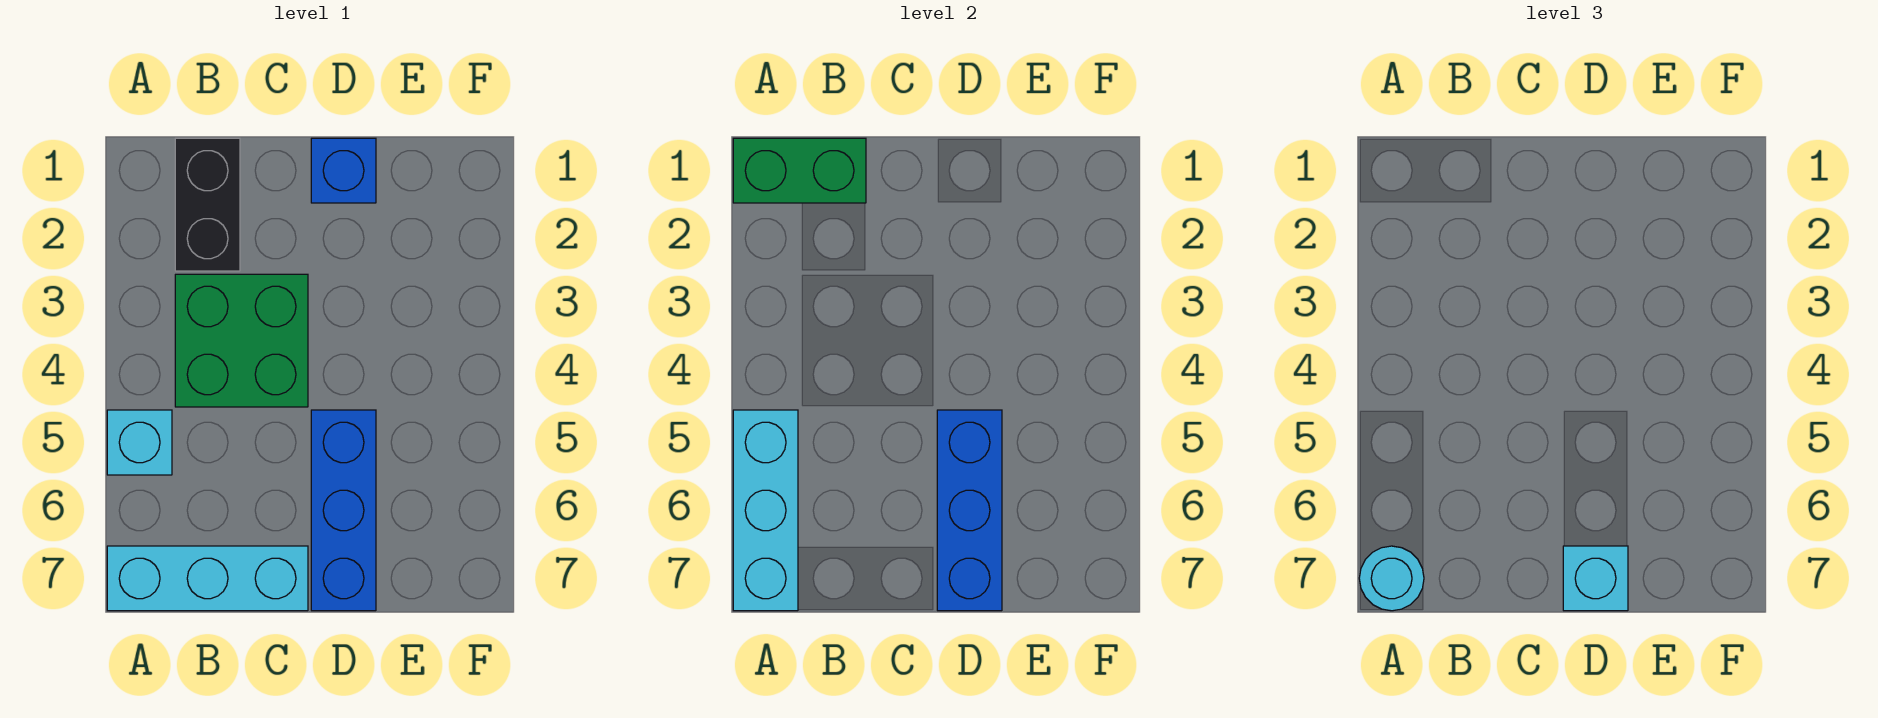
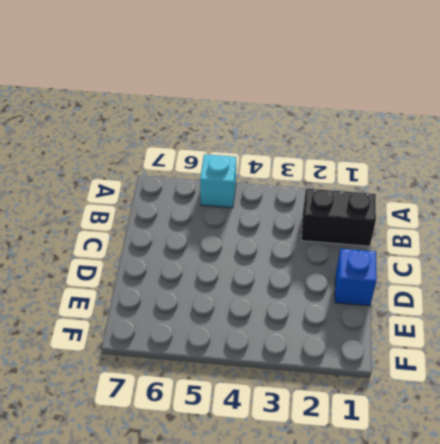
none -> cyan brick A7:C7 level 1
none -> green brick B3:C4 level 1

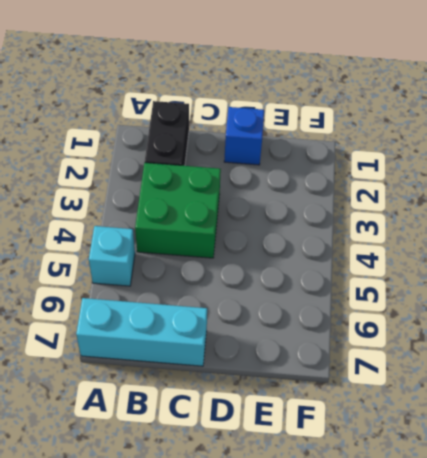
none -> blue brick D5:D7 level 1
none -> green brick A1:B1 level 2

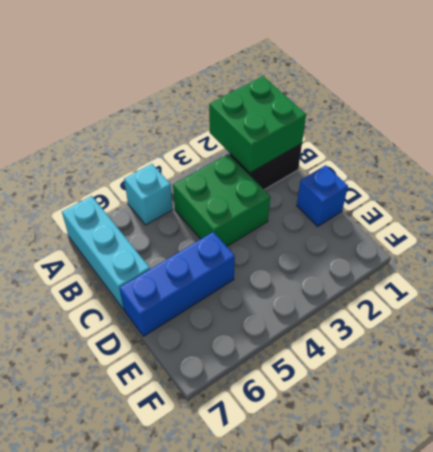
green brick A1:B2 level 2 -> green brick A1:B1 level 2
none -> cyan brick A5:A7 level 2
none -> blue brick D5:D7 level 2

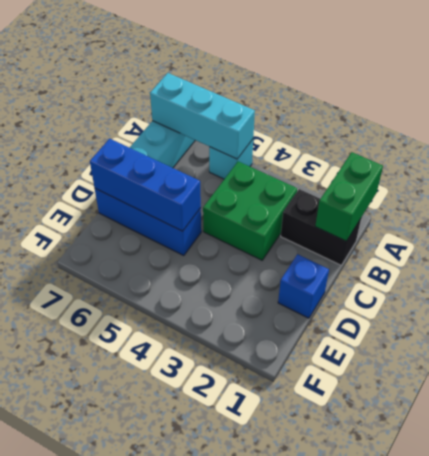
none -> cyan round brick A7 level 3
none -> cyan brick D7 level 3

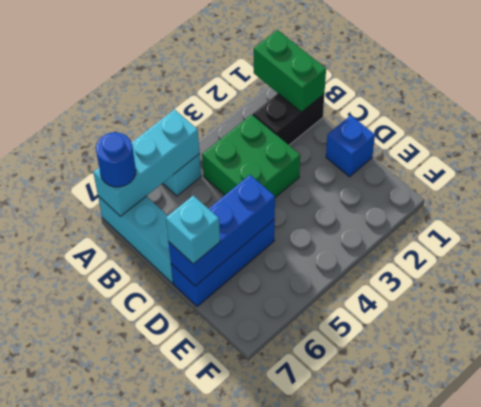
blue round brick A7 level 3 -> cyan round brick A7 level 3

